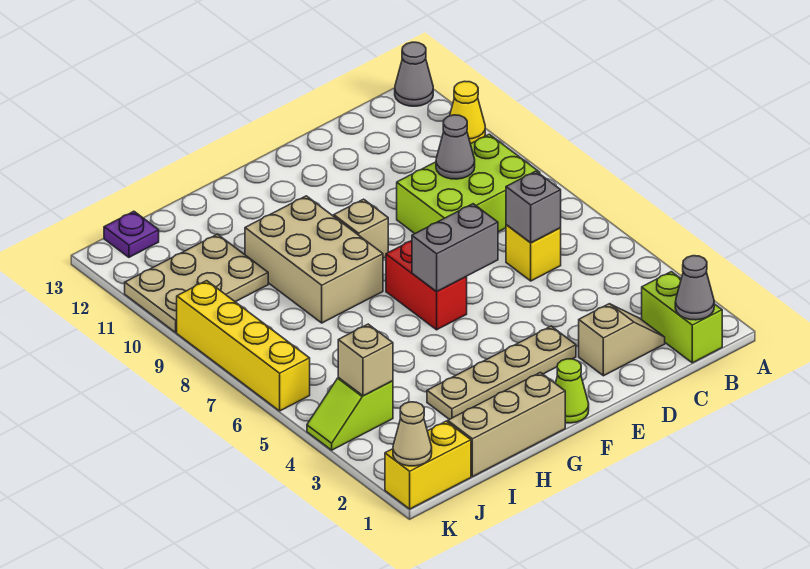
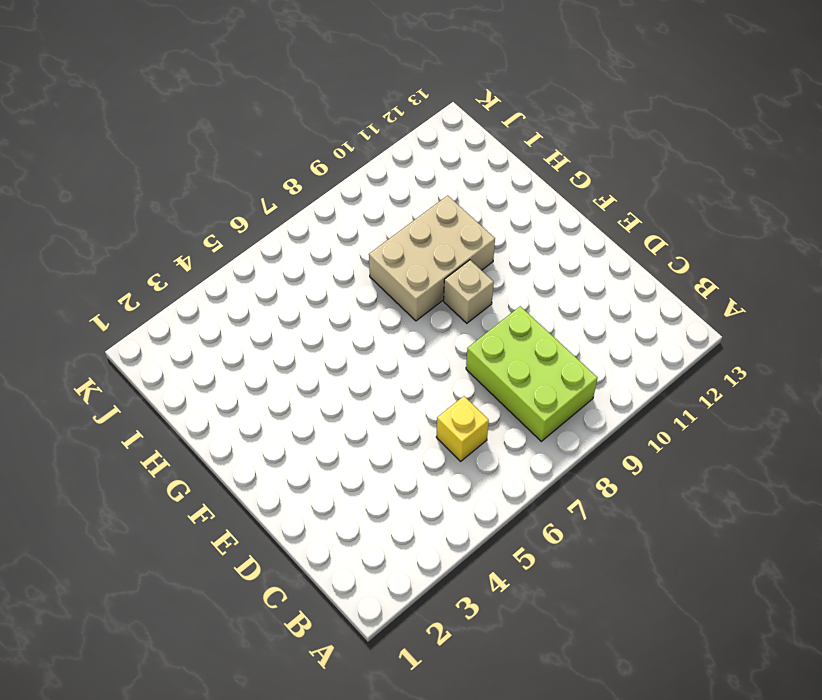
none -> yellow cone A11 level 1
none -> grey cone A13 level 1
none -> lime brick B1:B2 level 1

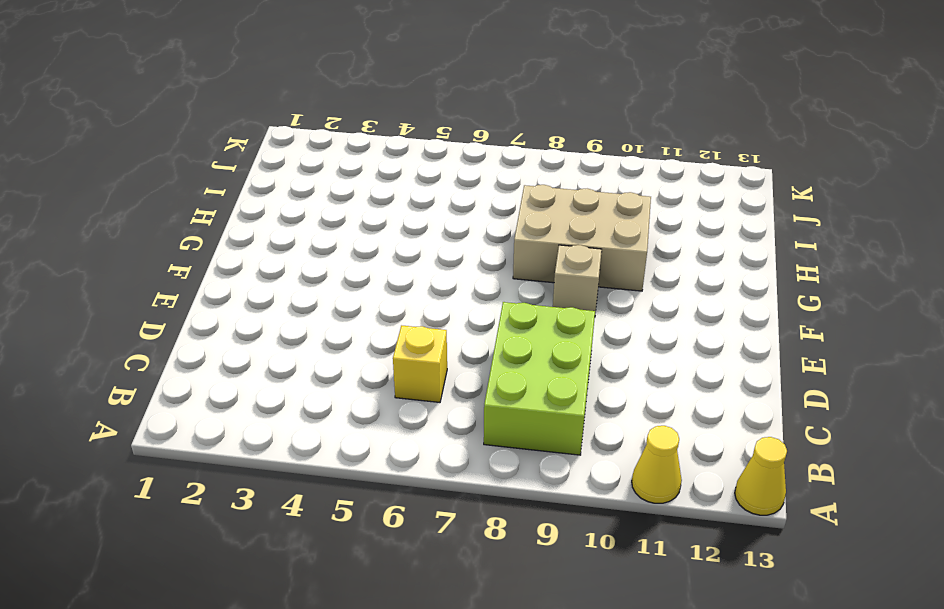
yellow cone A13 level 1 -> grey cone A13 level 1
none -> lime brick B1:B2 level 1
none -> tan slope C2:D2 level 1 top D
none -> tan plate E3:H3 level 1

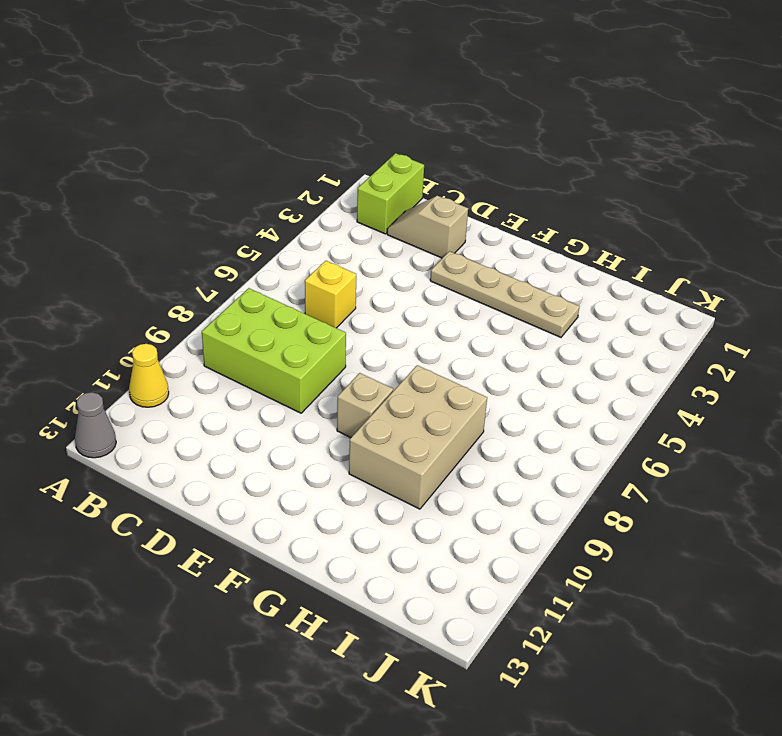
none -> lime cone F1 level 1
none -> red brick F6:F7 level 1
none -> tan brick G1:I1 level 1

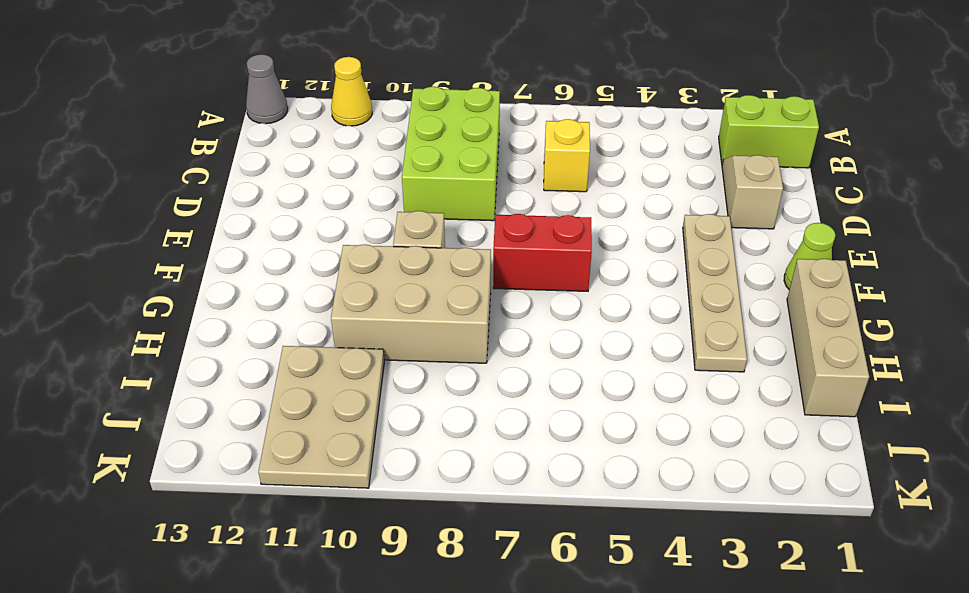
none -> yellow brick J1:K1 level 1
none -> lime slope J4:K4 level 1 top J
none -> purple plate J13 level 1

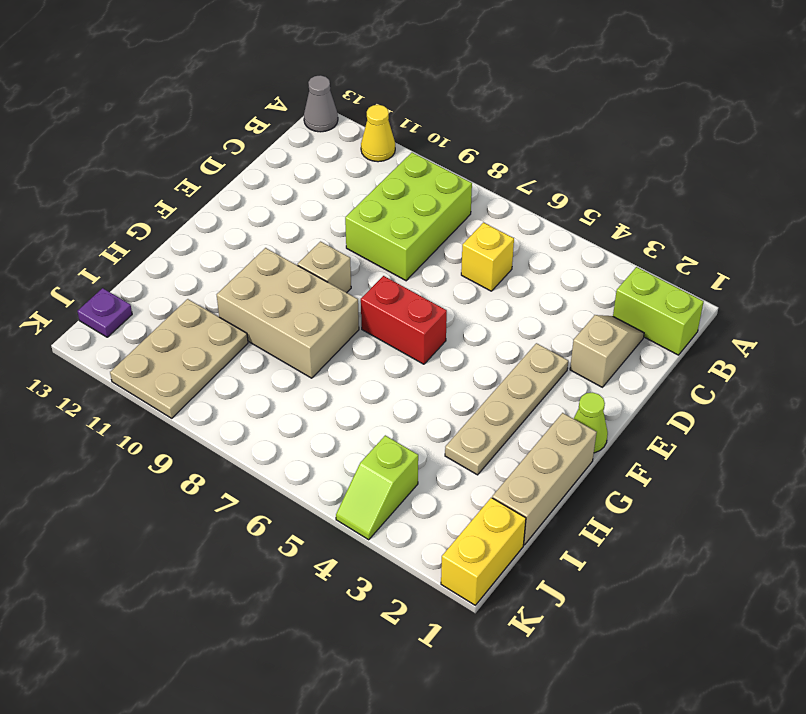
none -> yellow brick K6:K9 level 1
none -> grey cone B1 level 2
none -> grey brick C6 level 2

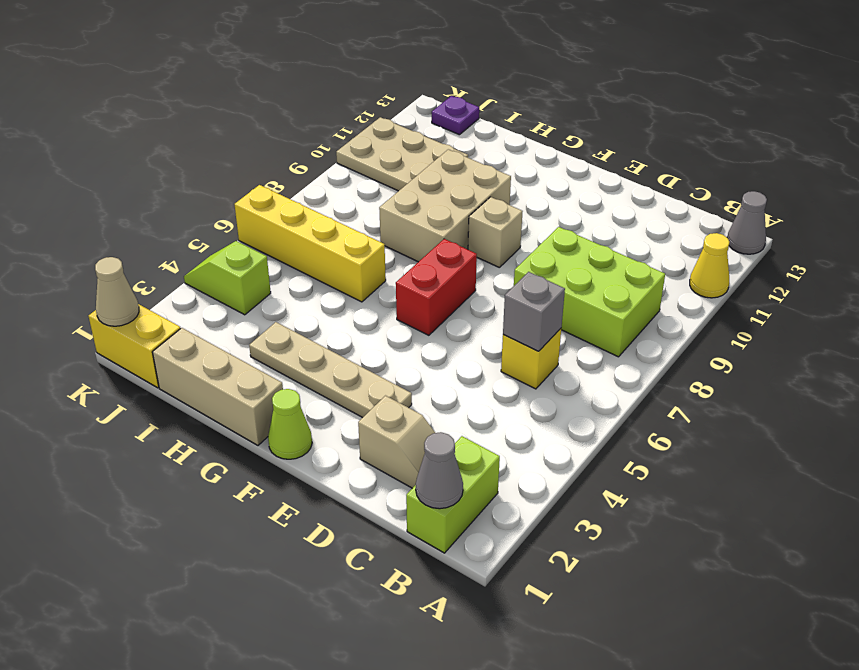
yellow brick H6:K6 level 1 -> yellow brick K6:K9 level 1
none -> grey cone C9 level 2
none -> grey brick E6:F6 level 2
none -> tan brick J4 level 2

